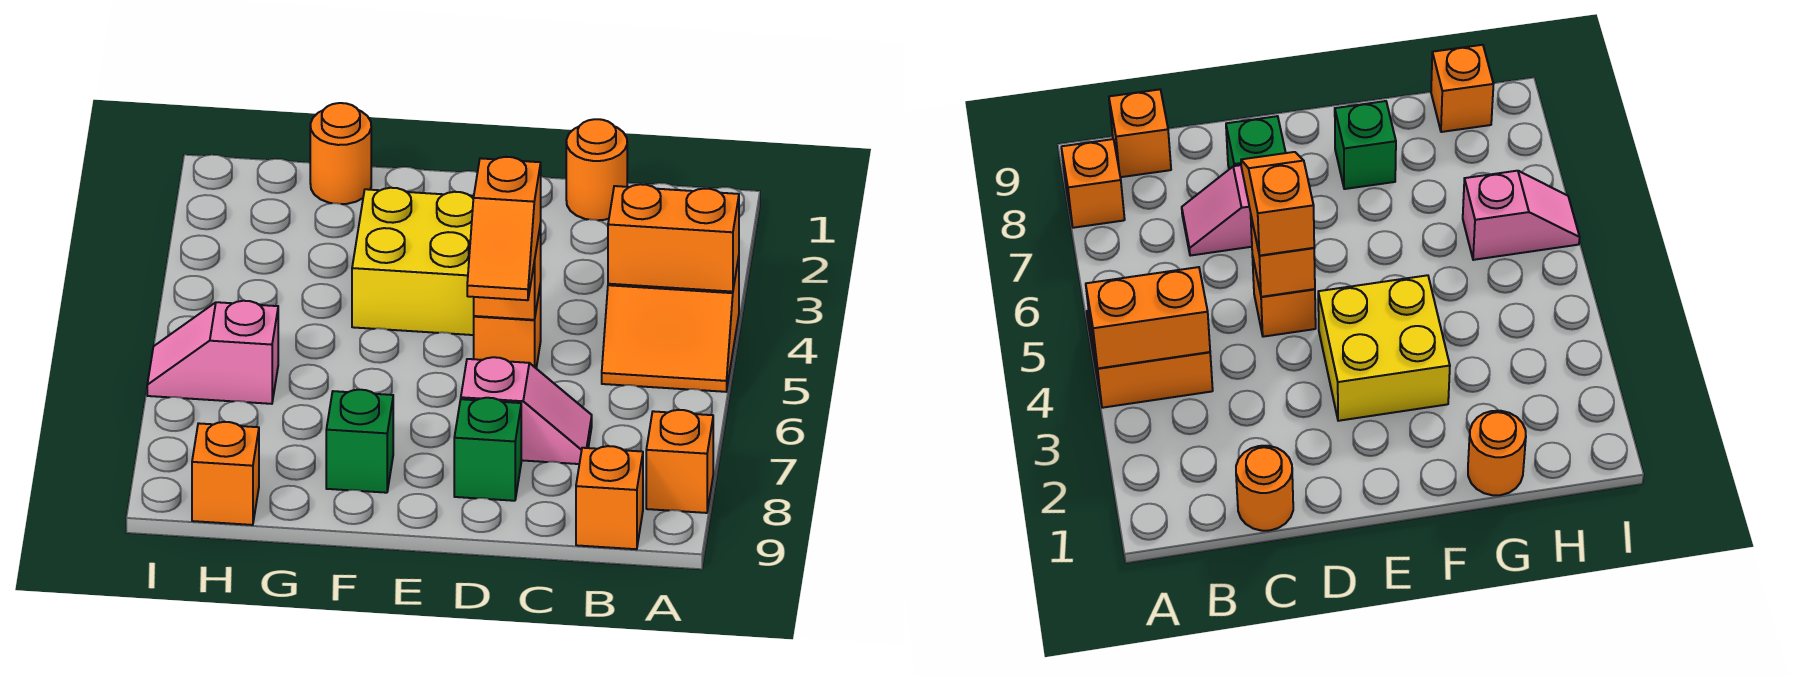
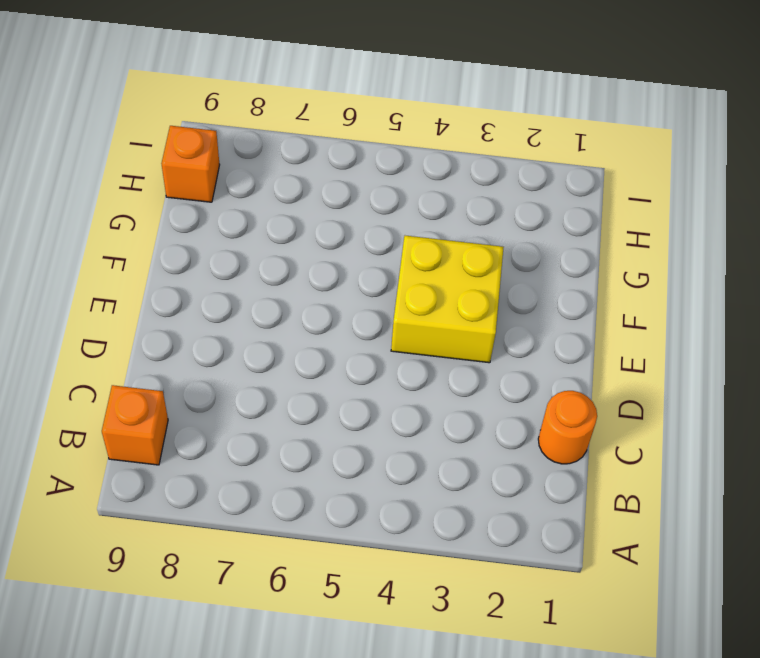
none -> orange slope A4:B5 level 1 top 4
none -> orange brick A8 level 1
none -> pink slope C7:D7 level 1 top D

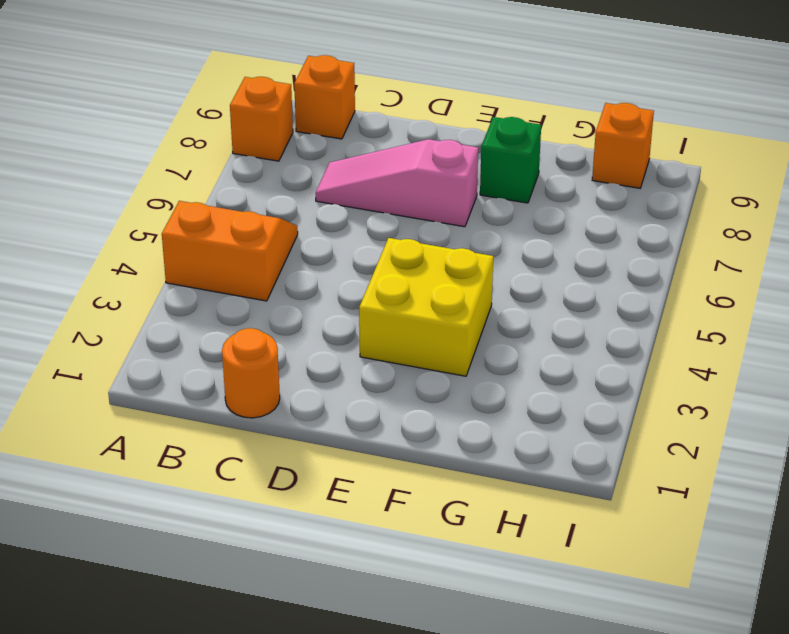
pink slope C7:E7 level 1 top E -> pink slope C7:D7 level 1 top D
none -> orange brick D5 level 1
none -> green brick D8 level 1
none -> orange round brick G1 level 1

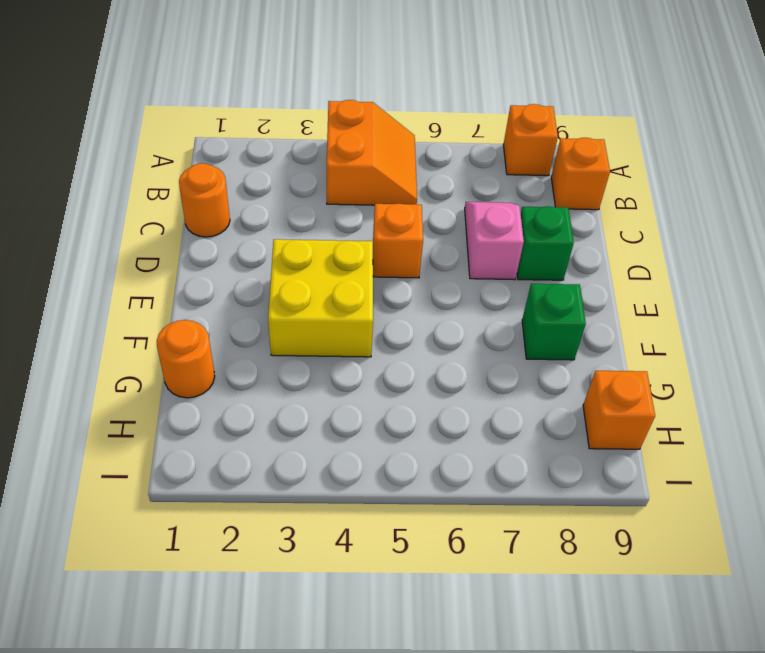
none -> pink slope H6:I6 level 1 top H
none -> orange brick A4:B4 level 2
none -> orange brick D5 level 2

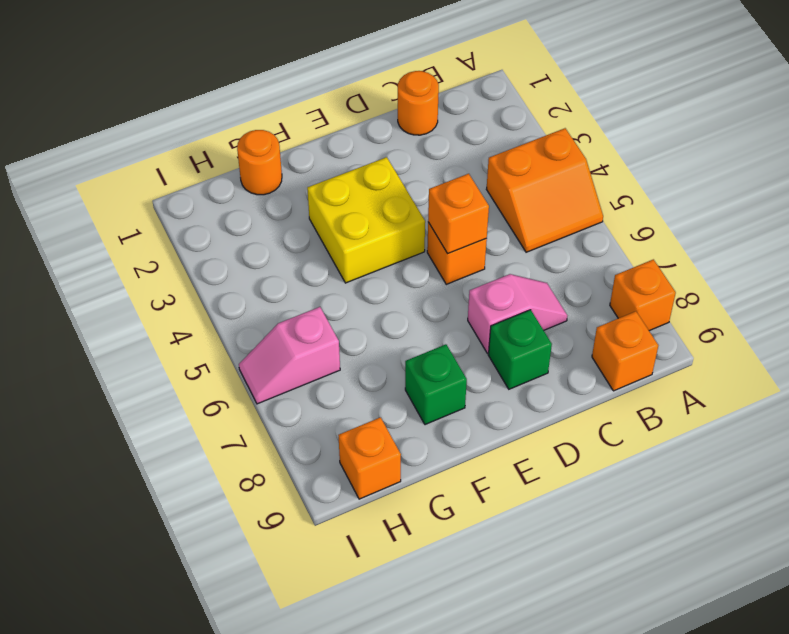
none -> orange brick A4:B4 level 2
none -> orange slope D5:D6 level 3 top 5

